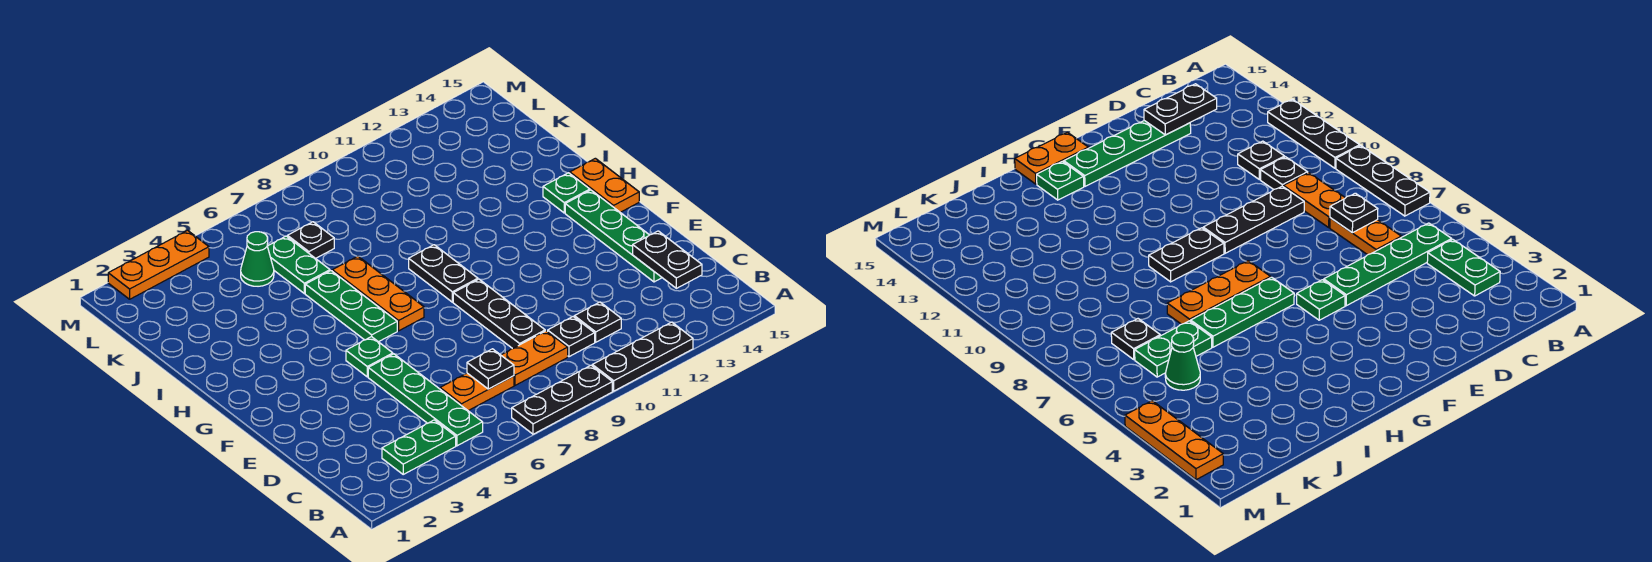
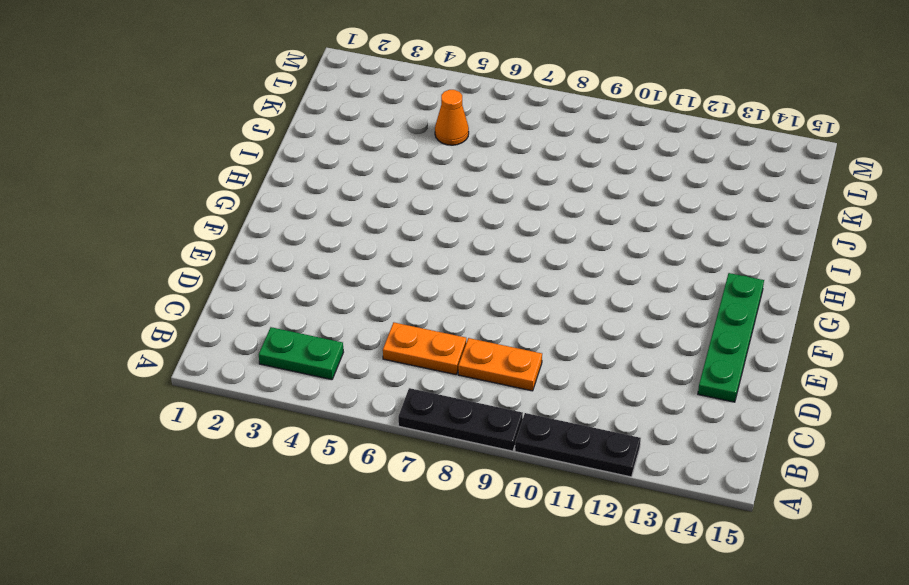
orange cone K5 level 1 -> green cone K5 level 1
none -> green plate B5:E5 level 1
none -> black plate C10 level 1
none -> black plate C11 level 1

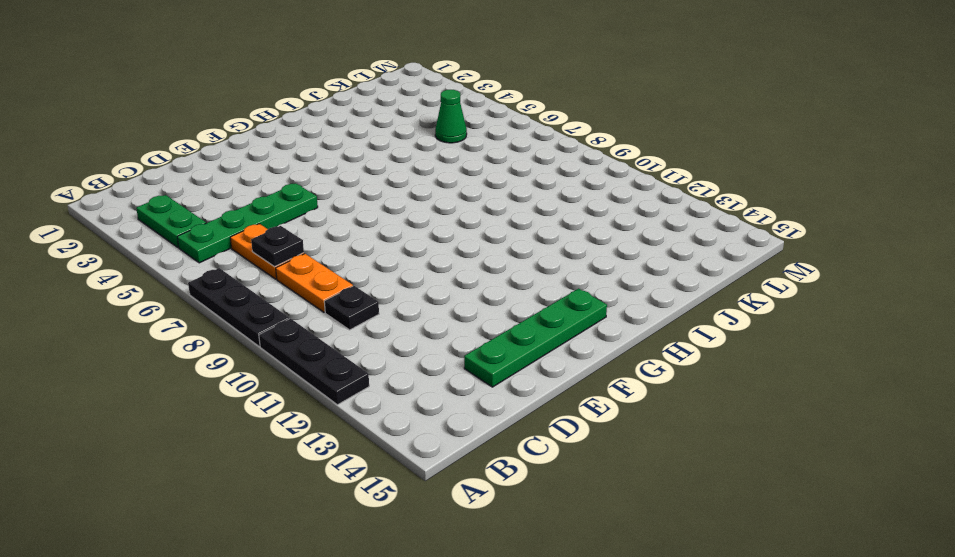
none -> black plate C11 level 1
none -> black plate D9:F9 level 1
none -> green plate F5 level 1

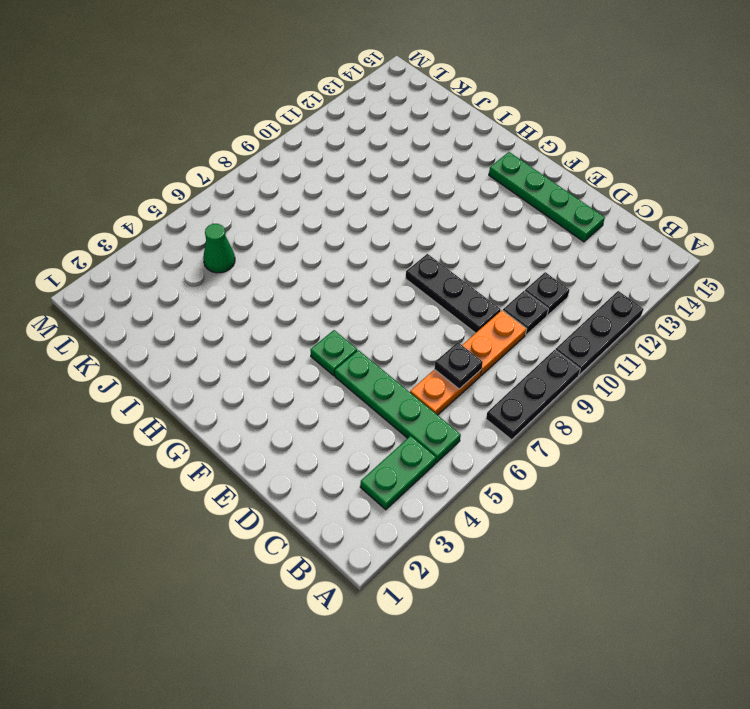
none -> green plate G6:I6 level 1
none -> orange plate G7:I7 level 1
none -> black plate G9:H9 level 1

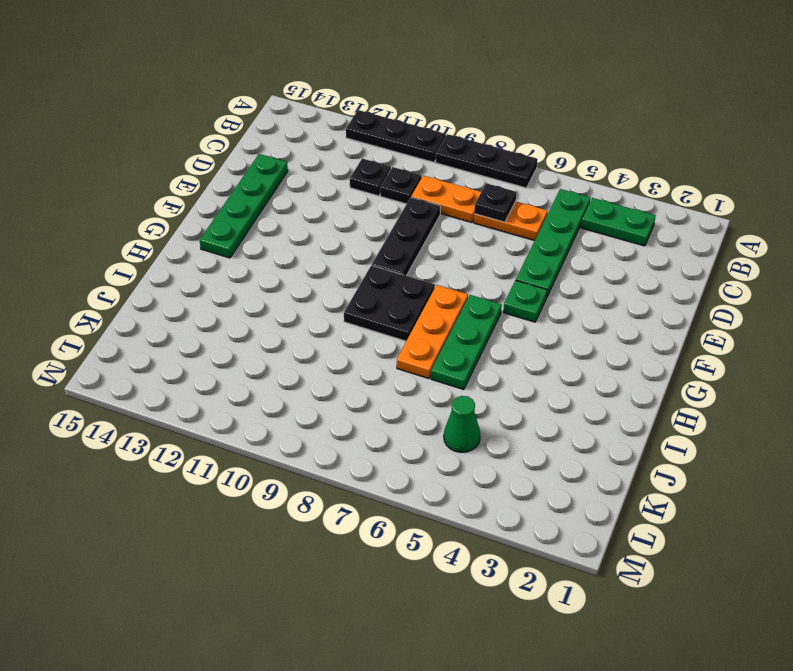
black plate G8:H9 level 1 -> black plate G9:H9 level 1
none -> orange plate G15:H15 level 1
none -> green plate H14 level 1
none -> green plate J6:K6 level 1

